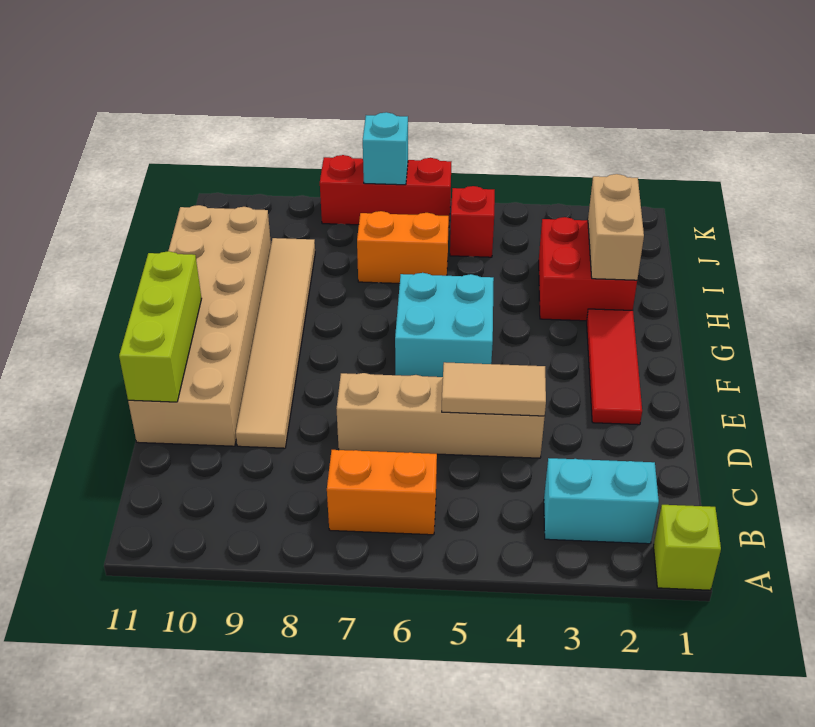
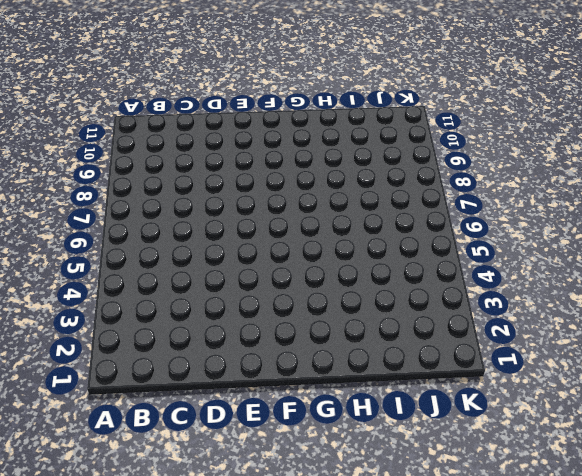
none -> lime brick A1 level 1
none -> cyan brick B2:B3 level 1
none -> orange brick B6:B7 level 1

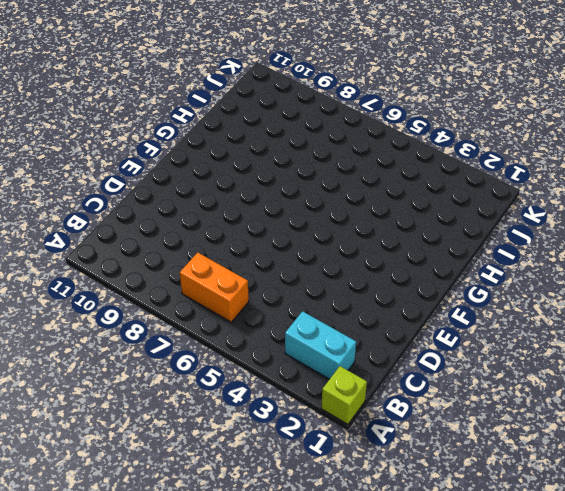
none -> tan brick D4:D7 level 1
none -> tan tile D9:I9 level 1
none -> tan brick D10:I11 level 1

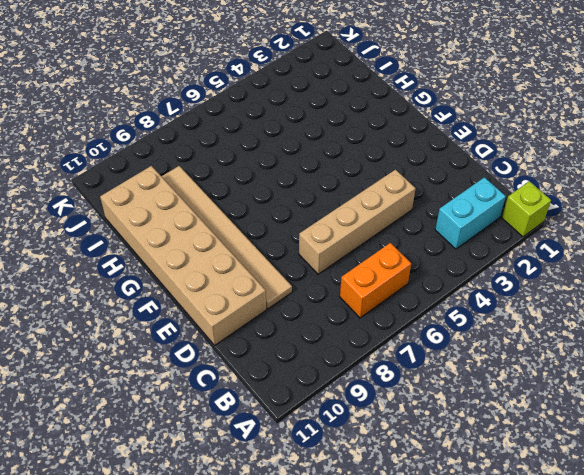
none -> red tile E2:G2 level 1
none -> cyan brick F5:G6 level 1
none -> red brick H2:I3 level 1

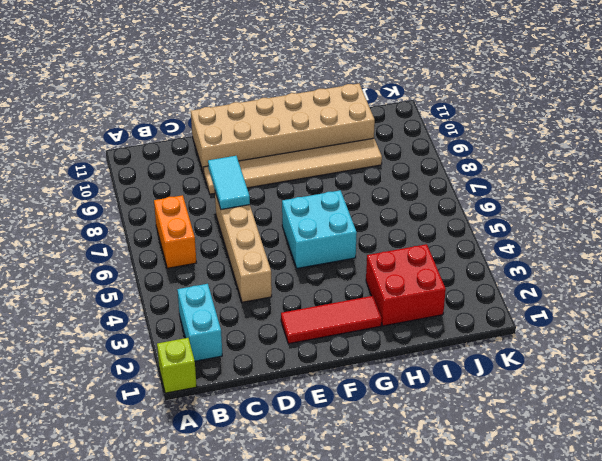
cyan tile D7:D8 level 2 -> none
none -> orange brick I6:I7 level 1
none -> red brick J5 level 1
none -> red brick K6:K8 level 1

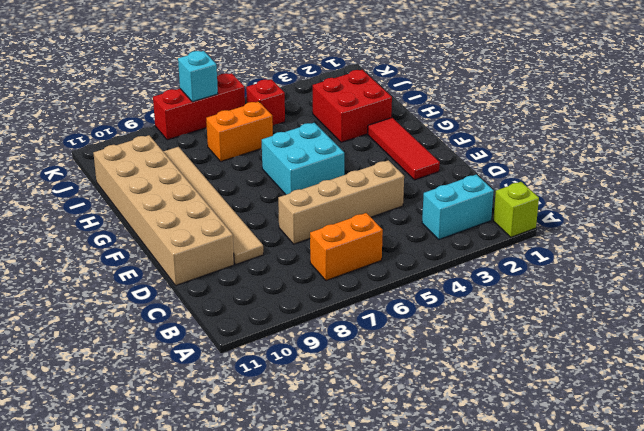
none -> tan tile D4:D5 level 2
none -> lime brick D11:F11 level 2
none -> tan brick H2:I2 level 2

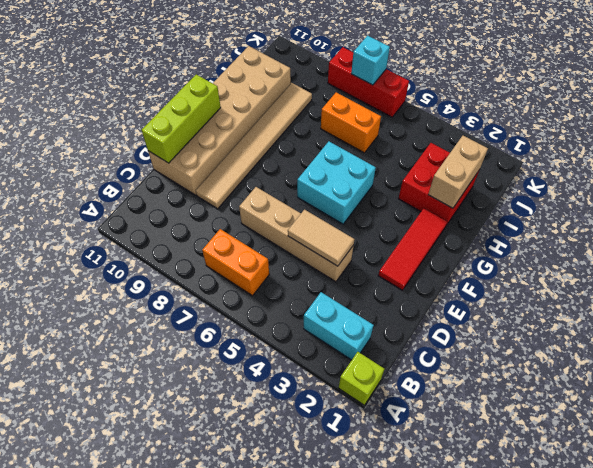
none -> red brick J5 level 1

